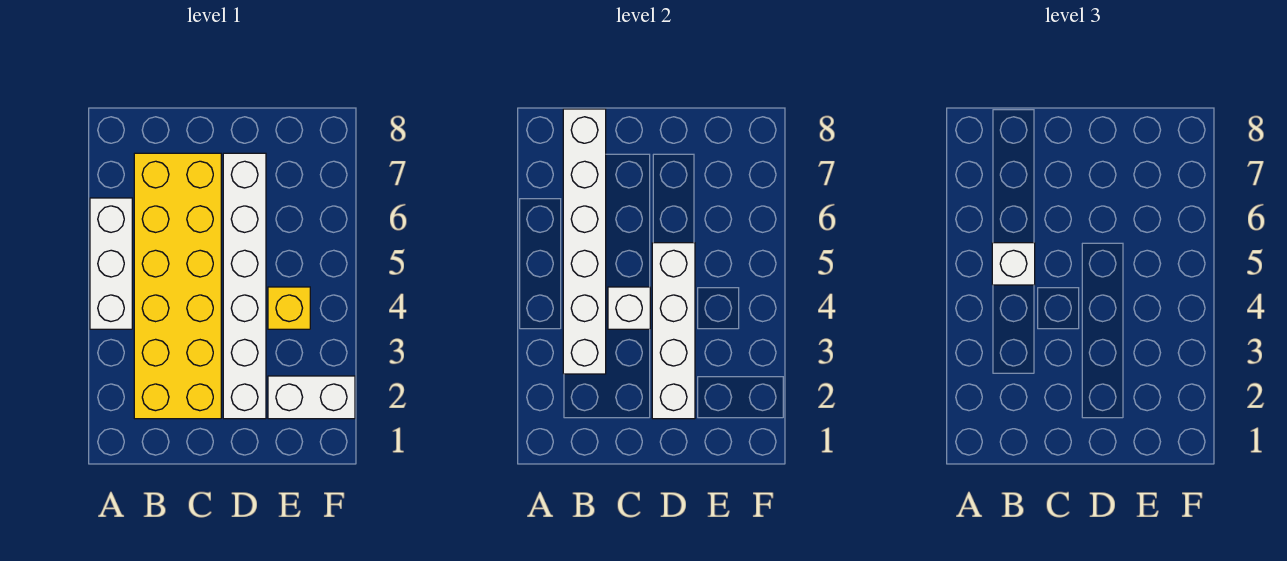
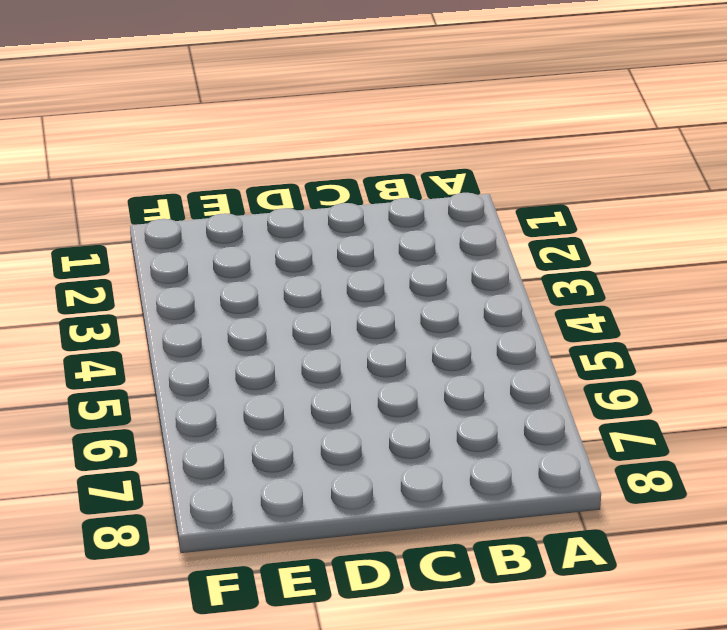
none -> white brick A4:A6 level 1
none -> yellow brick B2:C7 level 1

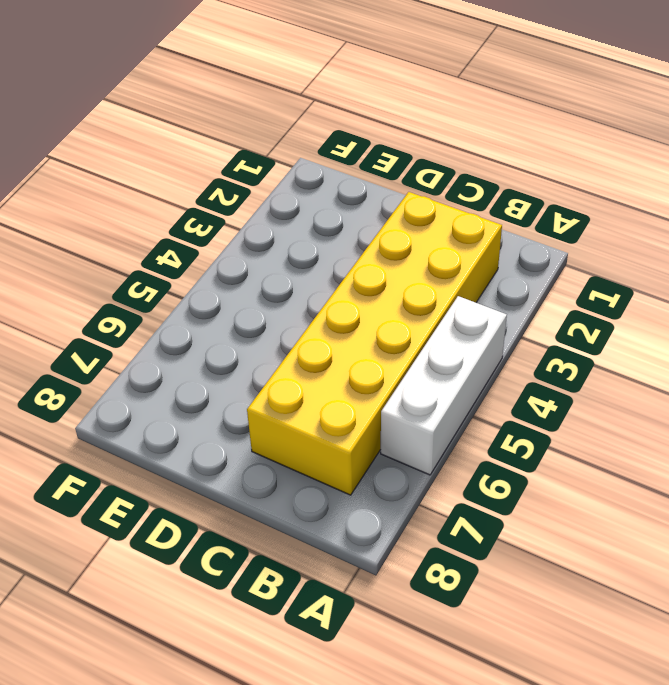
none -> white brick D2:D7 level 1
none -> white brick E2:F2 level 1

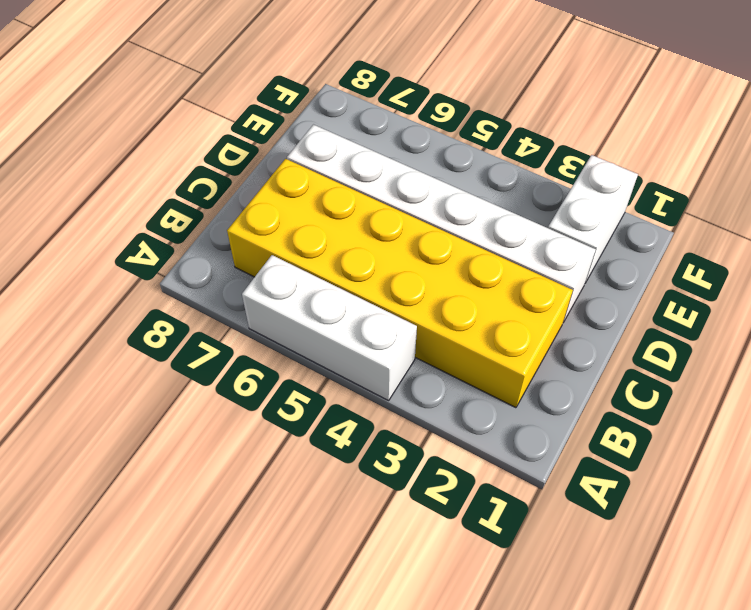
none -> yellow brick E4 level 1
none -> white brick B3:B8 level 2

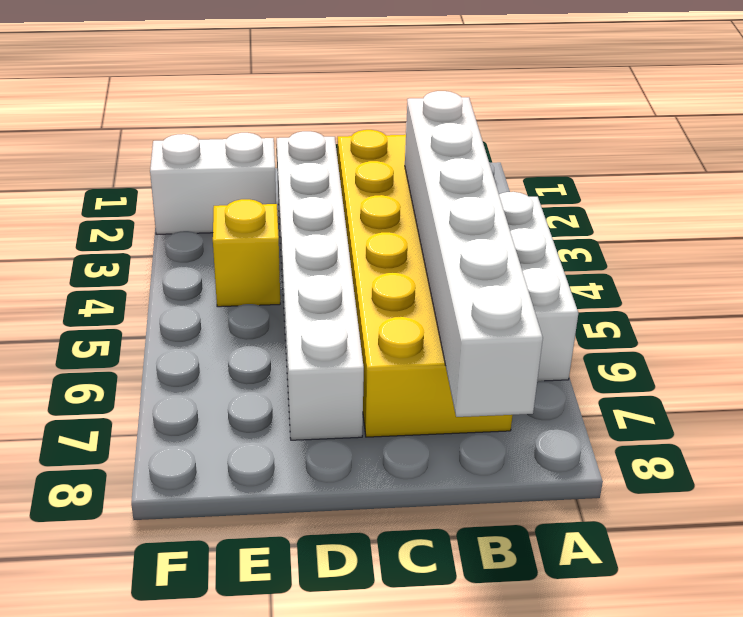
none -> white brick C4 level 2
none -> white brick D2:D5 level 2

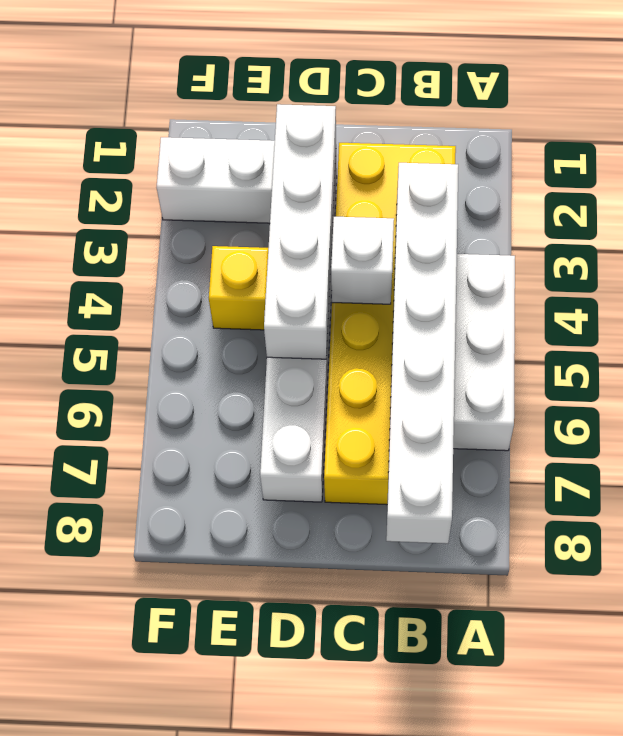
none -> white brick B5 level 3

